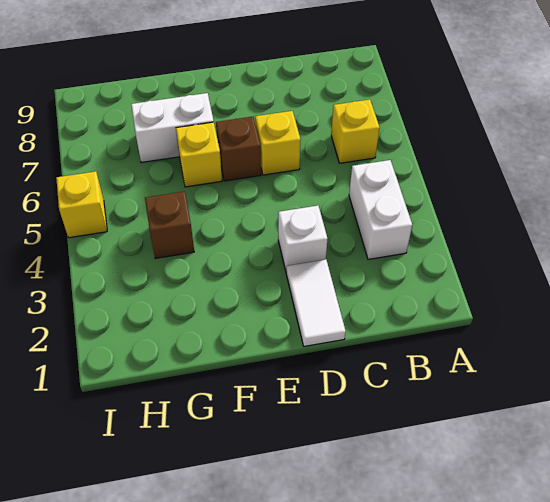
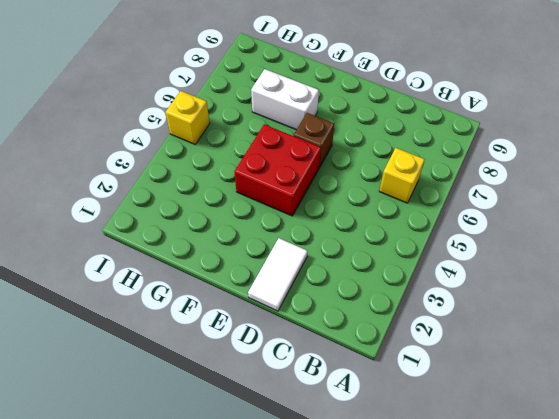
red brick E4:F5 level 1 -> none
none -> white brick B3:B4 level 1
none -> white brick D3 level 1

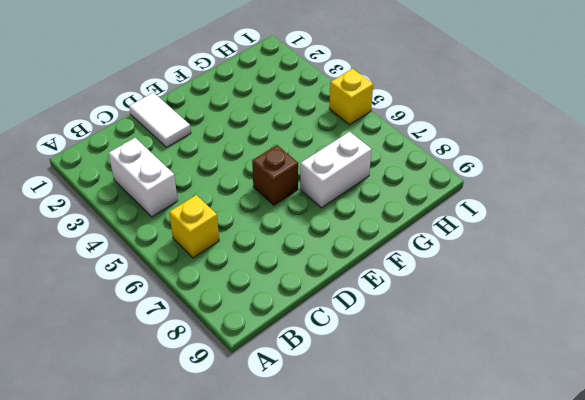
none -> white brick D3 level 1
none -> yellow brick D6 level 1

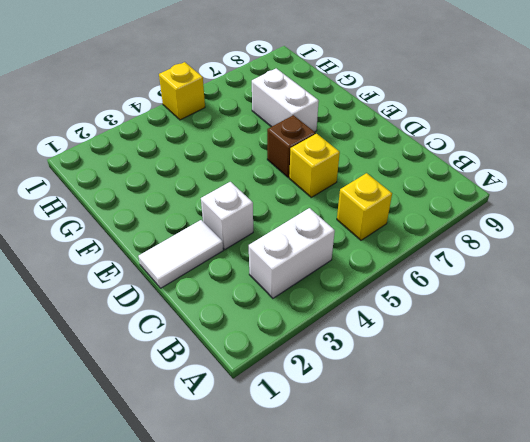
none -> yellow brick F6 level 1
none -> brown brick G4 level 1

